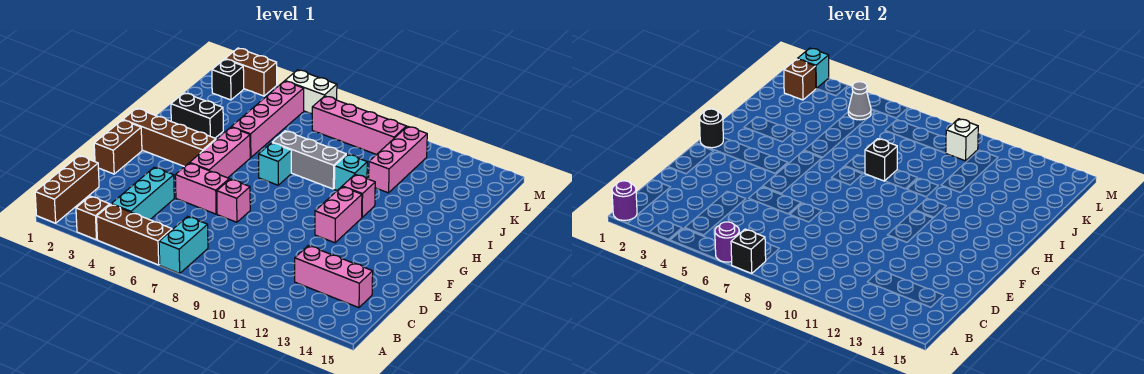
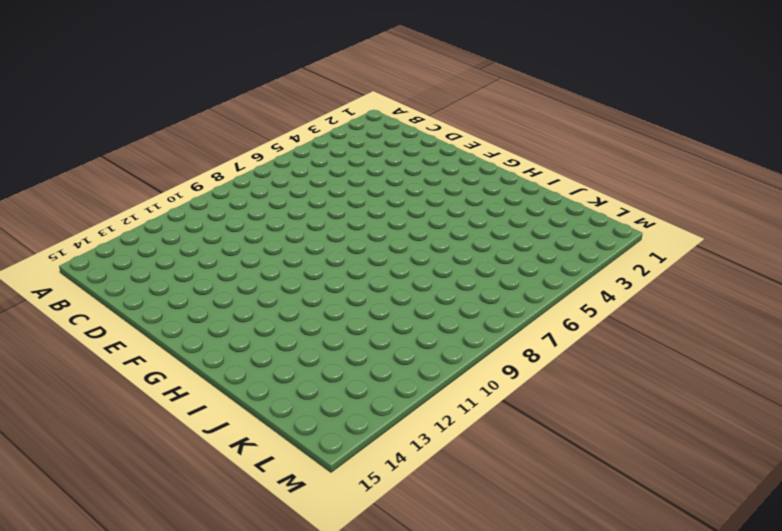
none -> brown brick A1:C1 level 1
none -> brown brick A3 level 1
none -> brown brick A4:A6 level 1
none -> cyan brick A7:B7 level 1

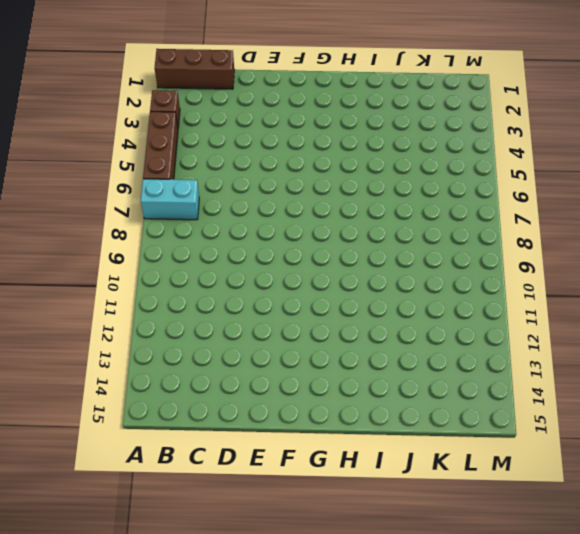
none -> cyan brick B4:D4 level 1
none -> pink brick C12:C14 level 1
none -> brown brick E1:F1 level 1
none -> pink brick E5:E6 level 1

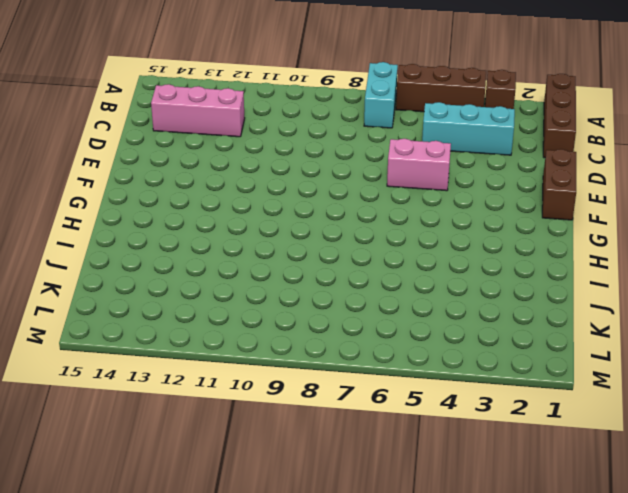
cyan brick C3:C5 level 1 -> cyan brick B4:D4 level 1
none -> pink brick E7 level 1
none -> pink brick F5:H5 level 1
none -> pink brick F11:G11 level 1
none -> brown brick G1:G4 level 1

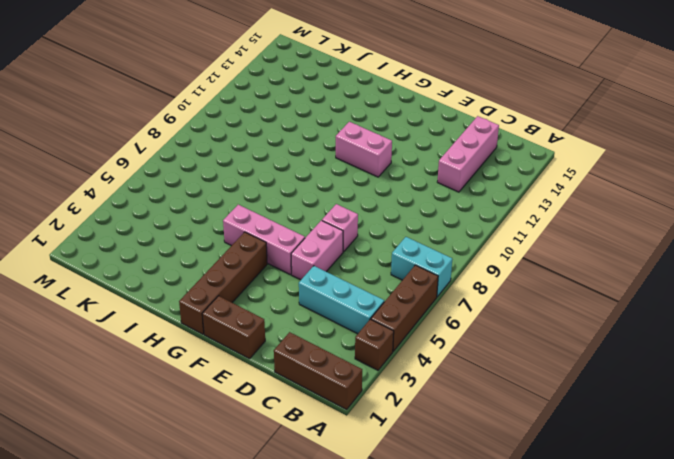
none -> cyan brick H7 level 1
none -> pink brick H11 level 1
none -> black brick I2:I3 level 1
none -> pink brick I5:L5 level 1

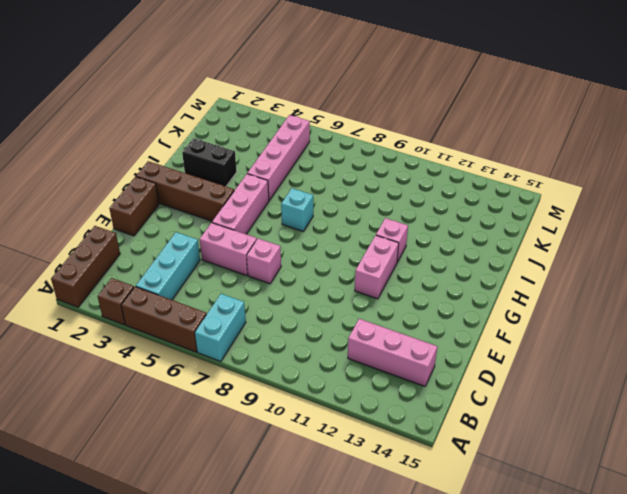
none -> grey brick I7:I9 level 1
none -> cyan brick I10 level 1
none -> pink brick J11:L11 level 1
none -> black brick L2 level 1

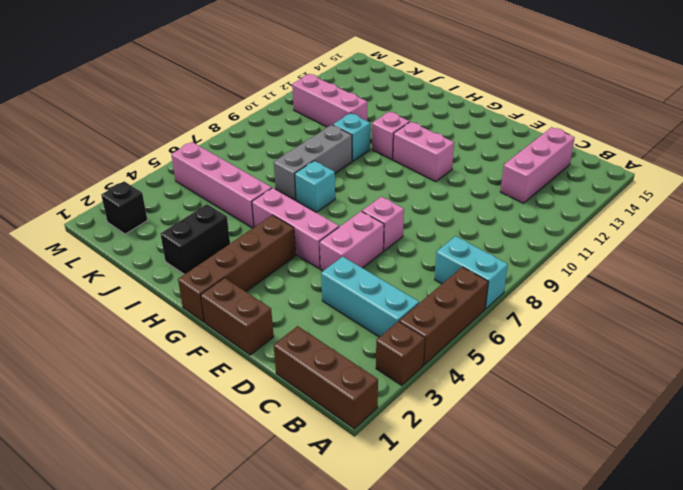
none -> pink brick L7:L10 level 1
none -> brown brick M2:M3 level 1
none -> white brick M5:M6 level 1
none -> purple round brick A1 level 2

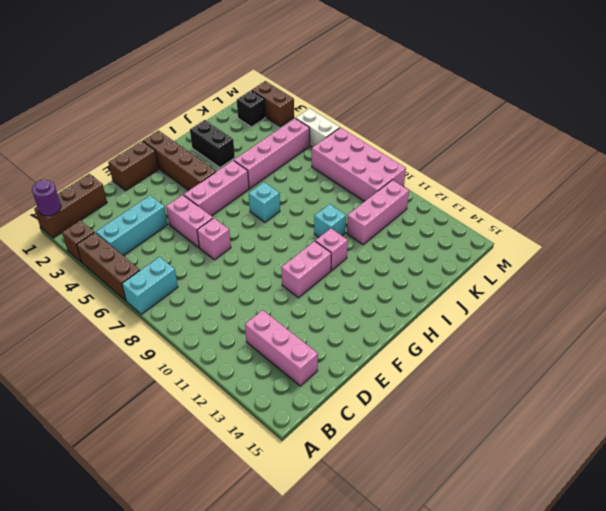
pink brick L7:M10 level 1 -> pink brick L7:L10 level 1
none -> grey brick I7:I9 level 1
none -> purple round brick A6 level 2
none -> black brick A7 level 2
none -> black round brick G1 level 2

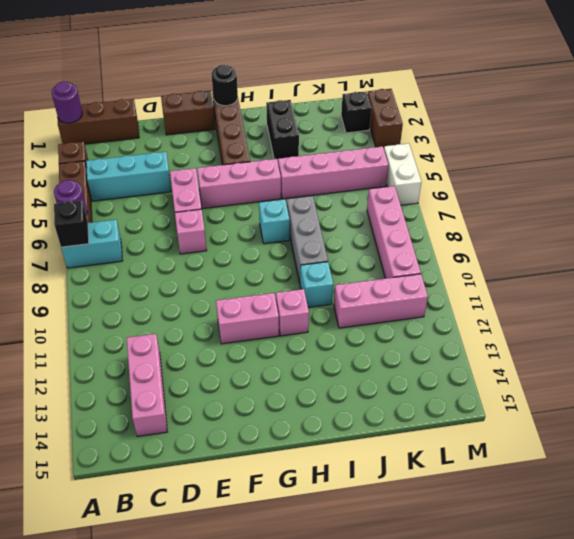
none -> black brick I8 level 2
none -> brown brick L2 level 2
none -> grey cone L5 level 2
none -> white brick L10 level 2

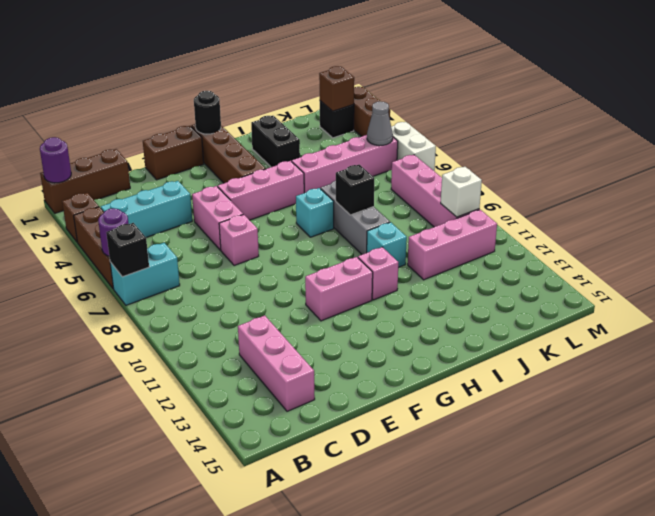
none -> cyan brick M2 level 2

